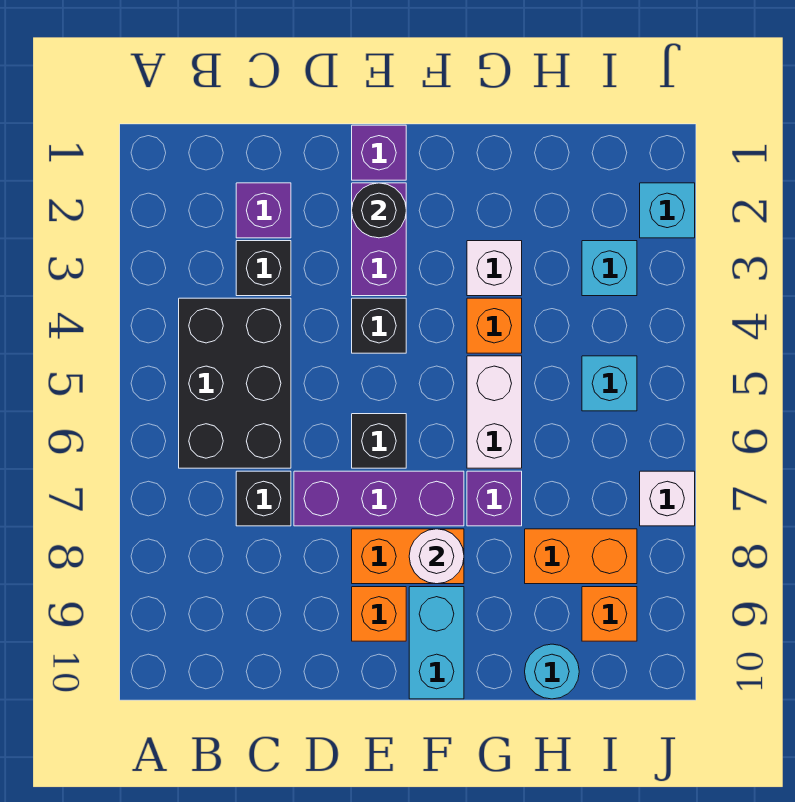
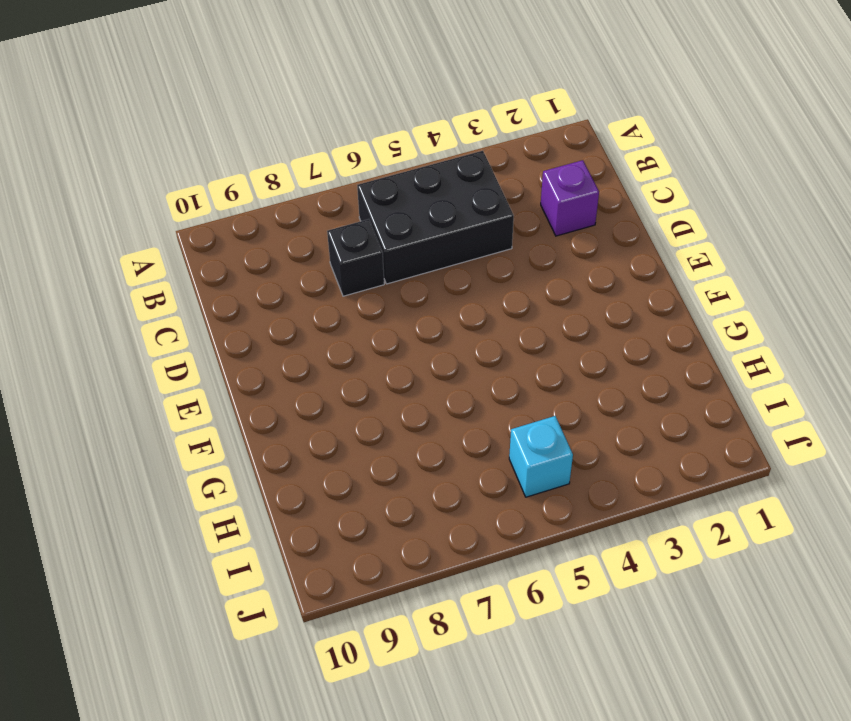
none -> black brick C3 level 1
none -> purple brick D7:F7 level 1
none -> purple brick E1 level 1

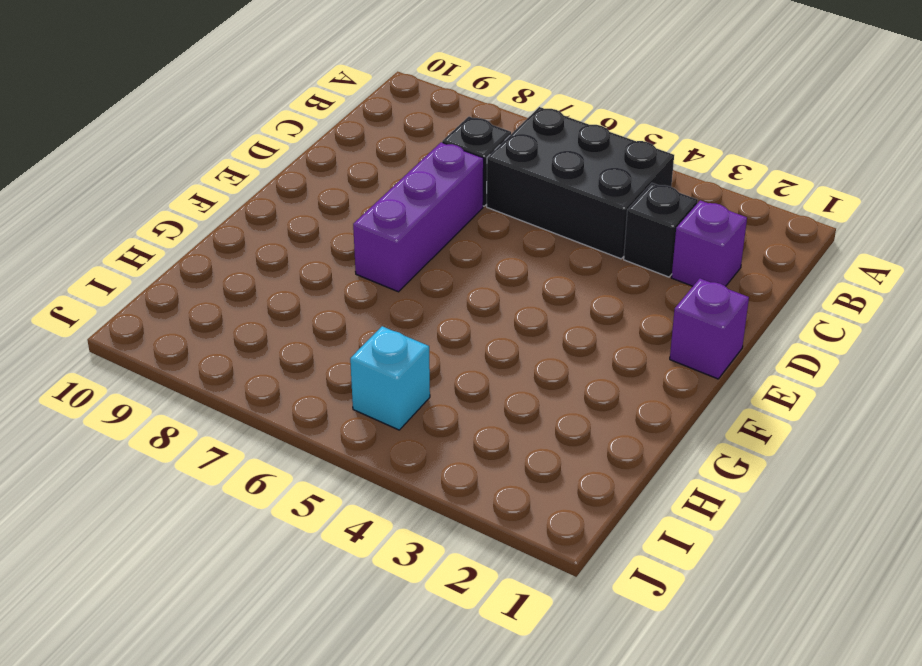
none -> purple brick E2:E3 level 1
none -> black brick E4 level 1
none -> black brick E6 level 1

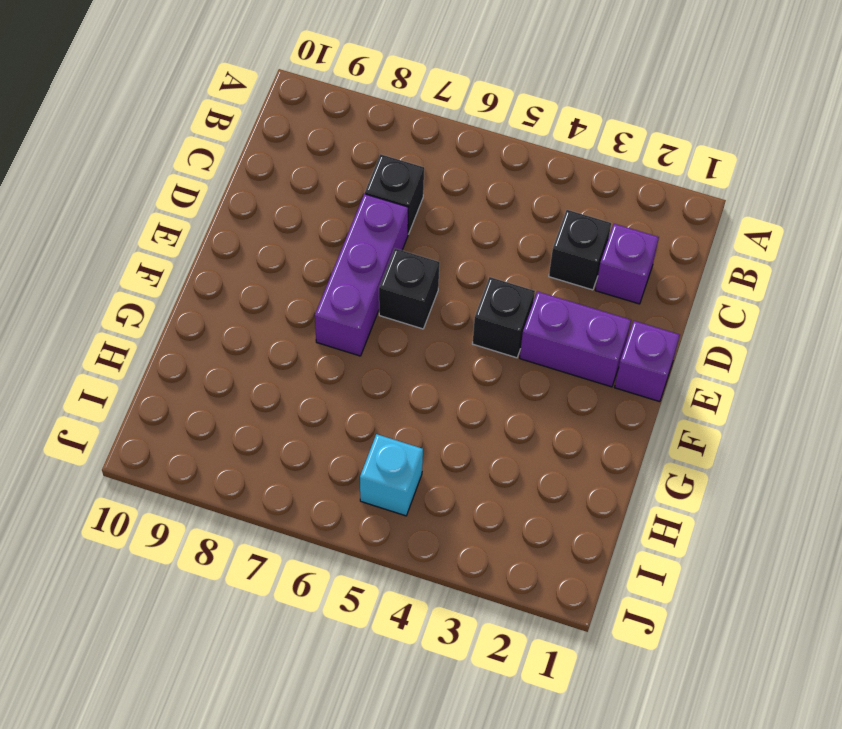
none -> black brick B4:C6 level 1
none -> orange brick E8:F8 level 1
none -> orange brick E9 level 1

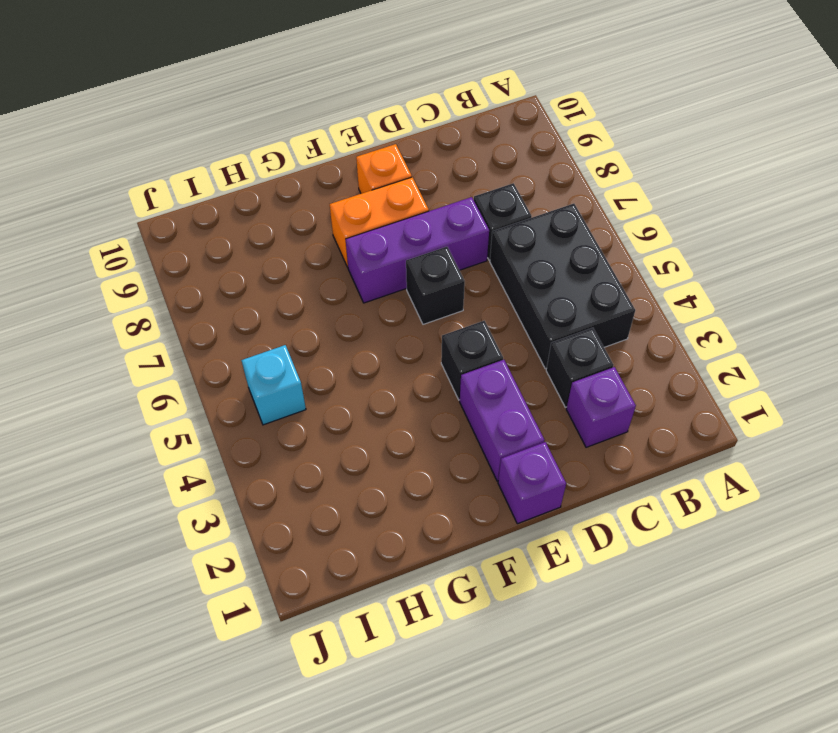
none -> cyan brick F9:F10 level 1
none -> white brick G3 level 1
none -> orange brick G4 level 1

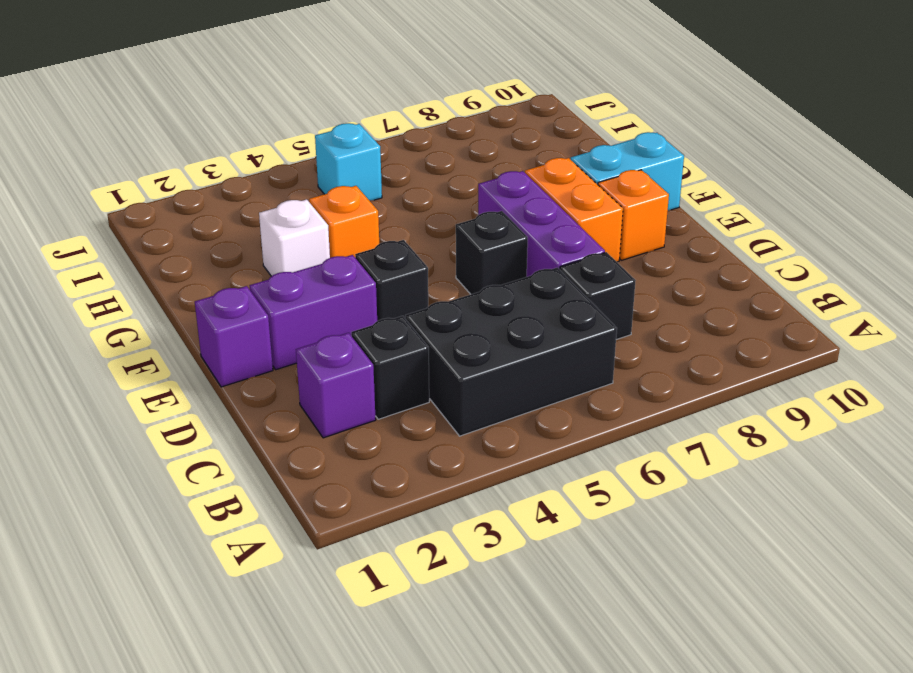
none -> white brick G5:G6 level 1
none -> purple brick G7 level 1
none -> orange brick H8:I8 level 1

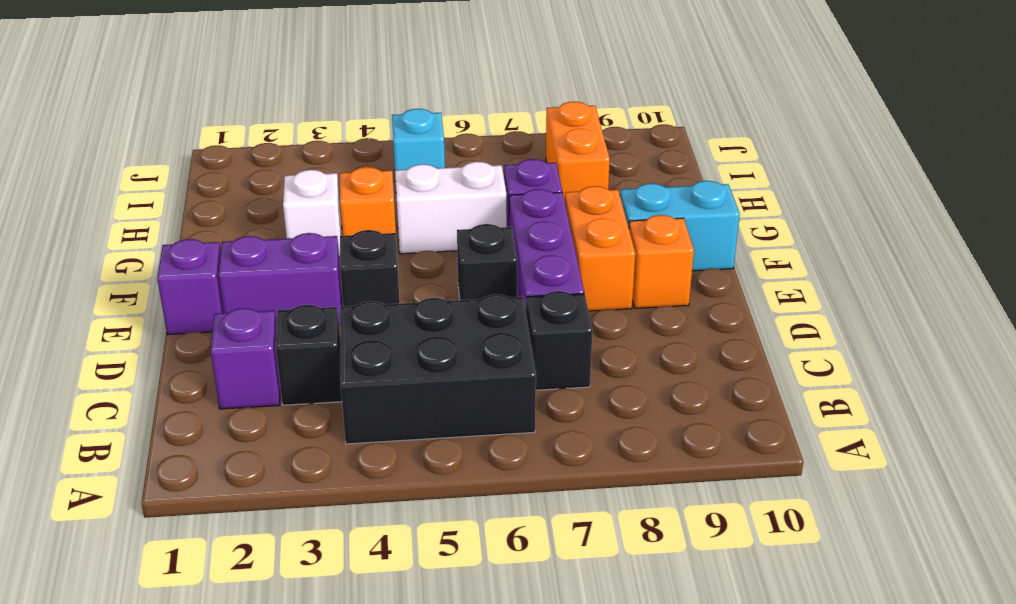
none -> cyan round brick H10 level 1
none -> cyan brick I3 level 1
none -> orange brick I9 level 1

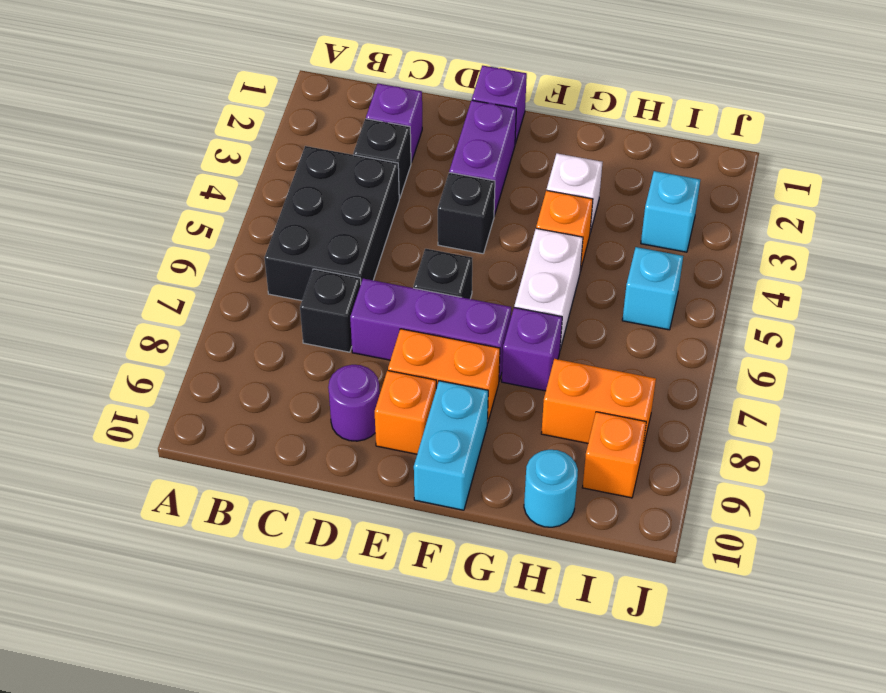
purple round brick D9 level 1 -> none
none -> cyan brick J2 level 1
none -> white brick J7 level 1
none -> black round brick E2 level 2

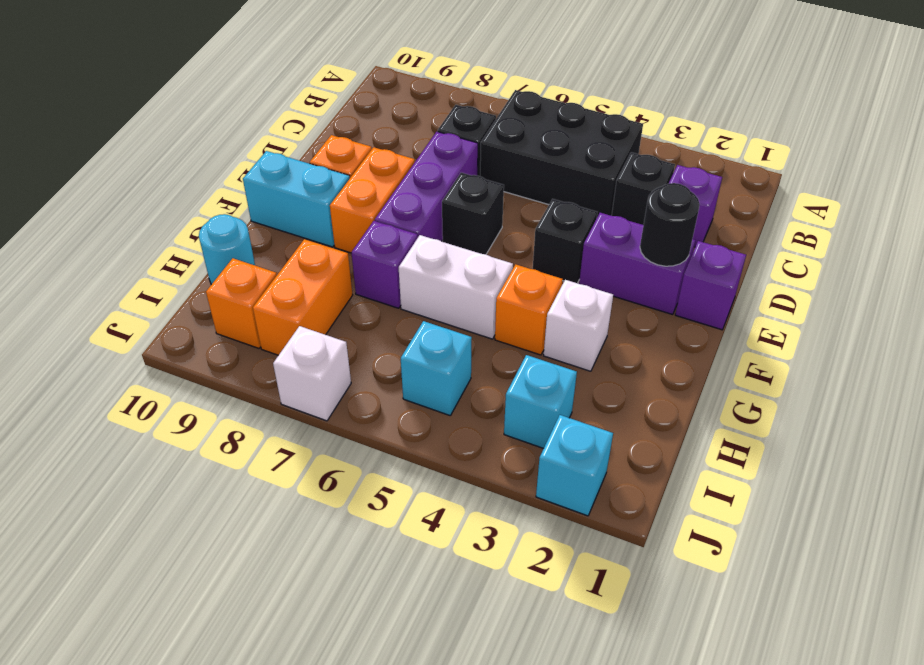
none -> white round brick F8 level 2

